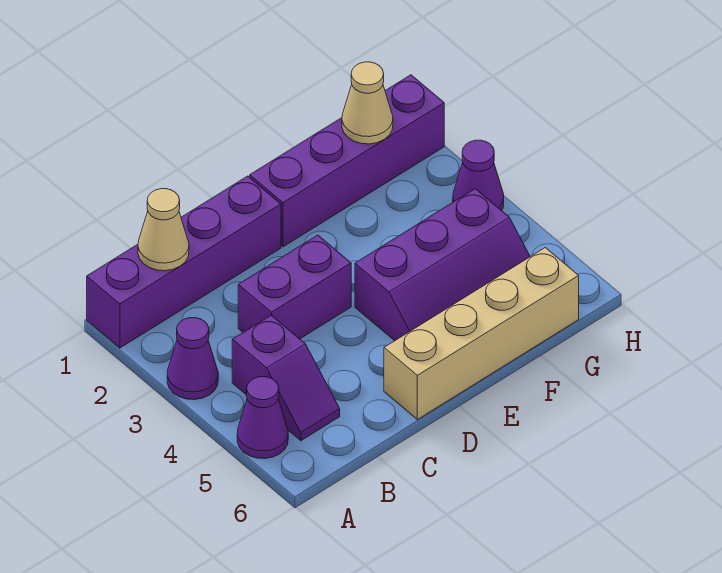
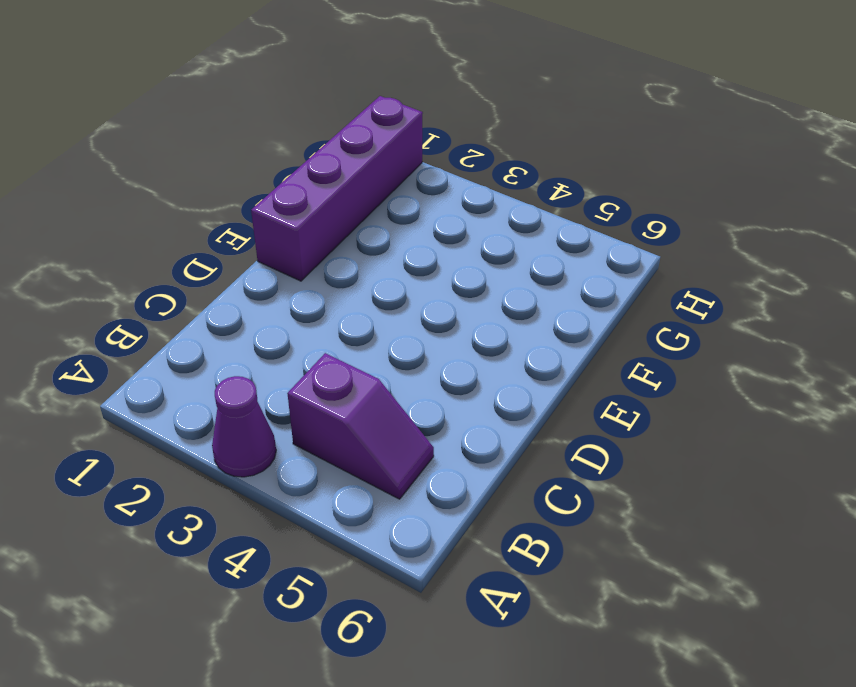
none -> purple brick A1:D1 level 1
none -> purple cone A5 level 1

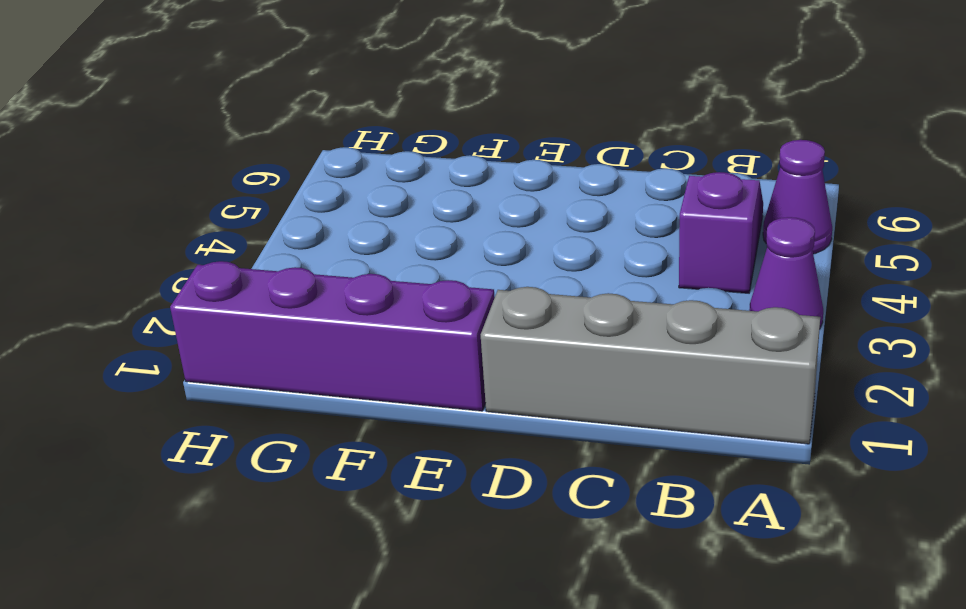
grey brick A1:D1 level 1 -> purple brick A1:D1 level 1
none -> purple brick C3:D3 level 1
none -> tan brick D6:G6 level 1

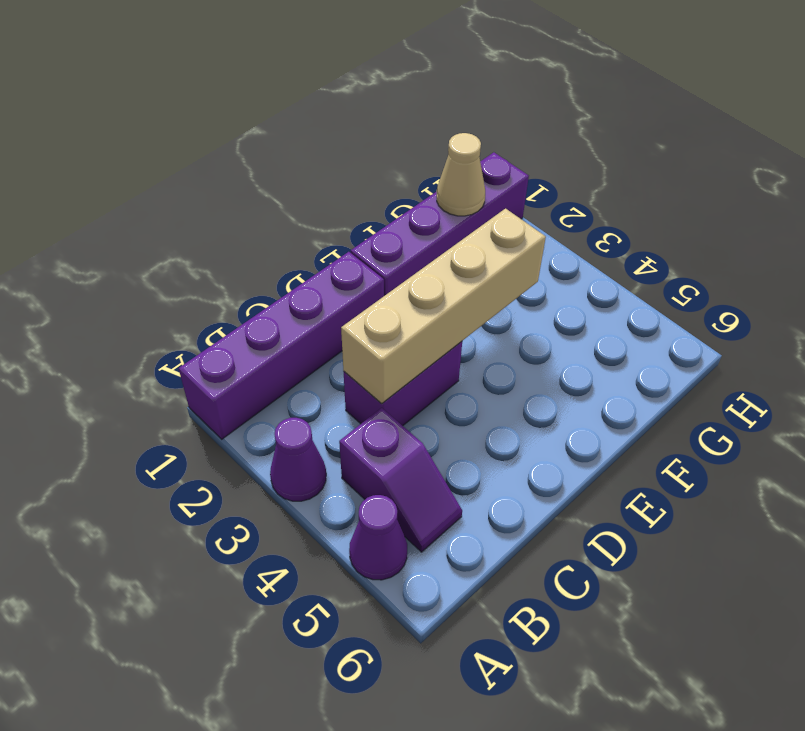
tan brick C3:F3 level 2 -> tan brick D6:G6 level 1
none -> purple slope E4:G5 level 1 top 4
none -> purple cone H3 level 1

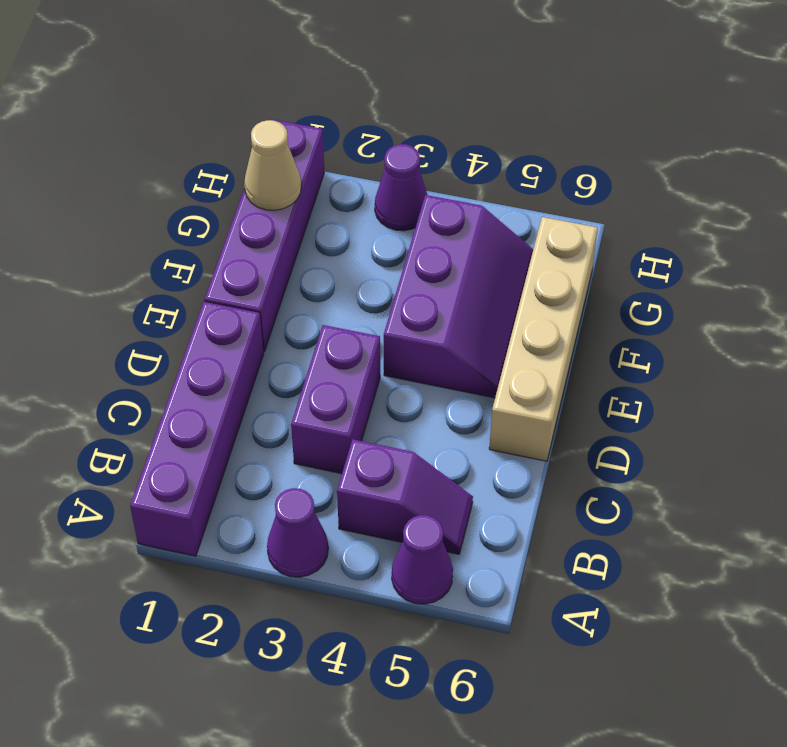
none -> tan cone B1 level 2

